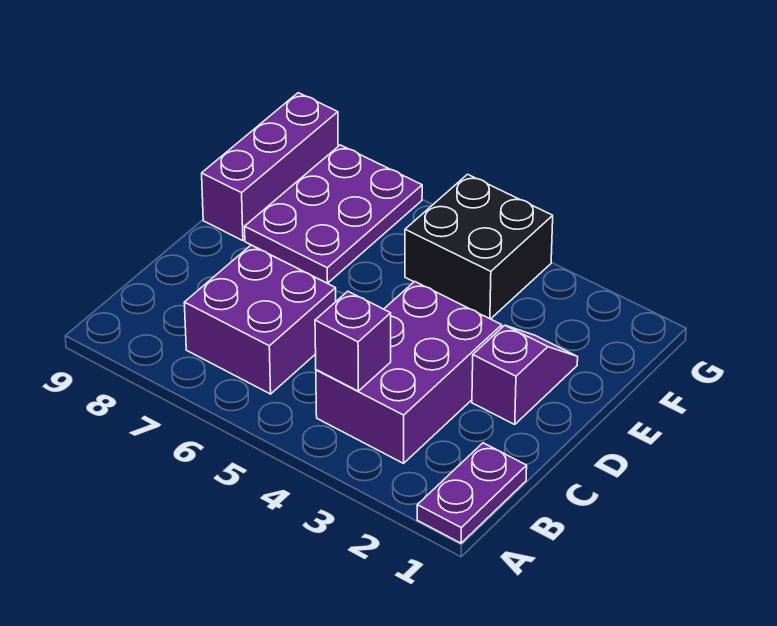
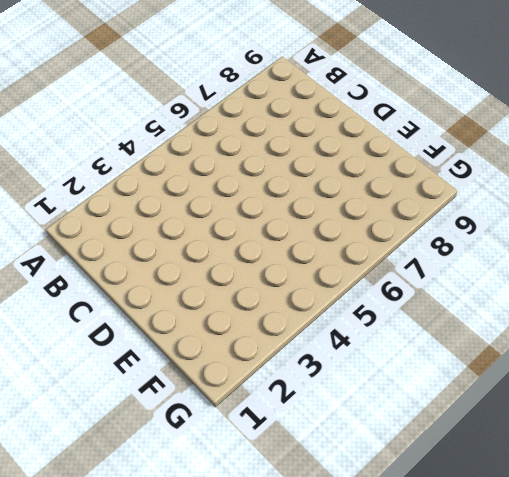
none -> purple plate A1:B1 level 1
none -> purple brick B3:D4 level 1

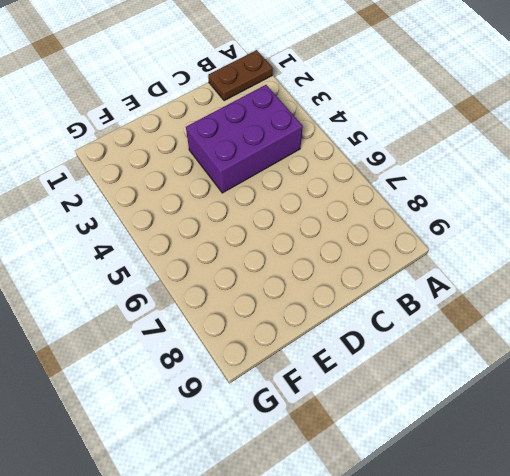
brown plate A1:B1 level 1 -> purple plate A1:B1 level 1
none -> purple brick B6:C7 level 1
none -> purple slope D2:E2 level 1 top D

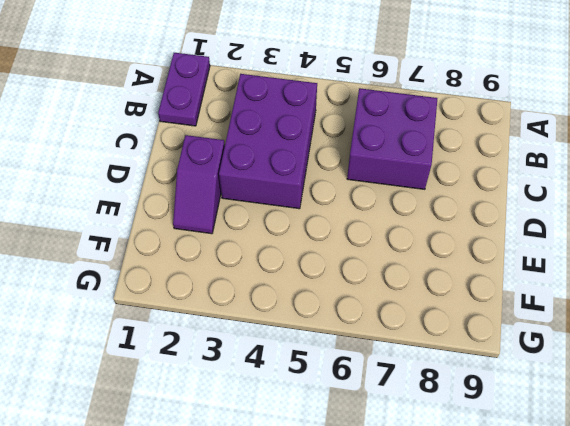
none -> purple plate E7:G8 level 1
none -> purple brick E9:G9 level 1

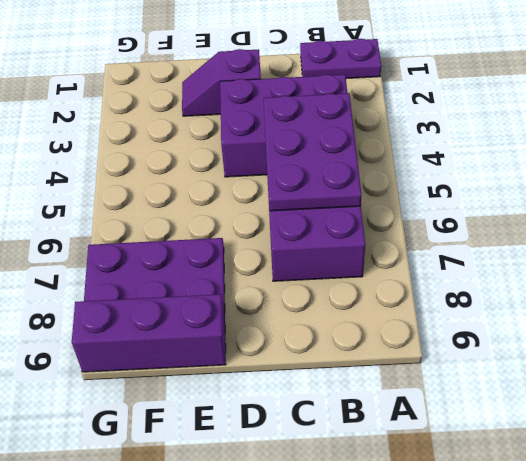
purple plate B4:C6 level 2 -> purple brick B4 level 2
none -> black brick F4:G5 level 1

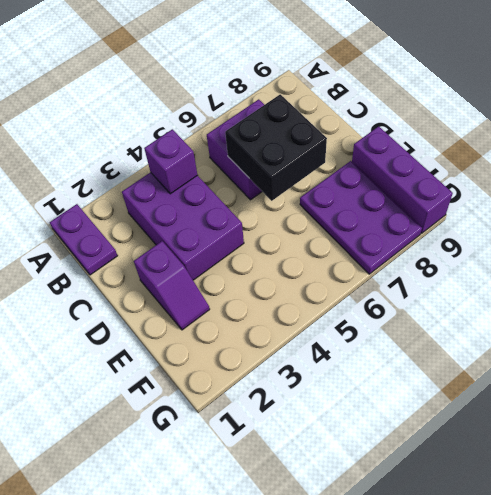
black brick C6:D7 level 2 -> black brick F4:G5 level 1

